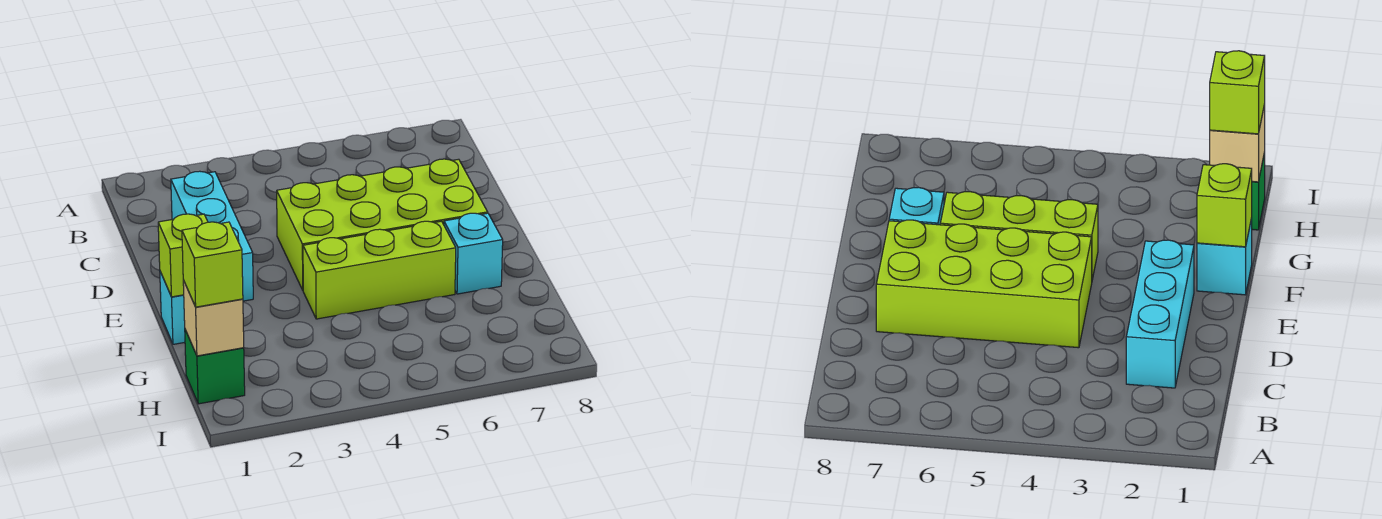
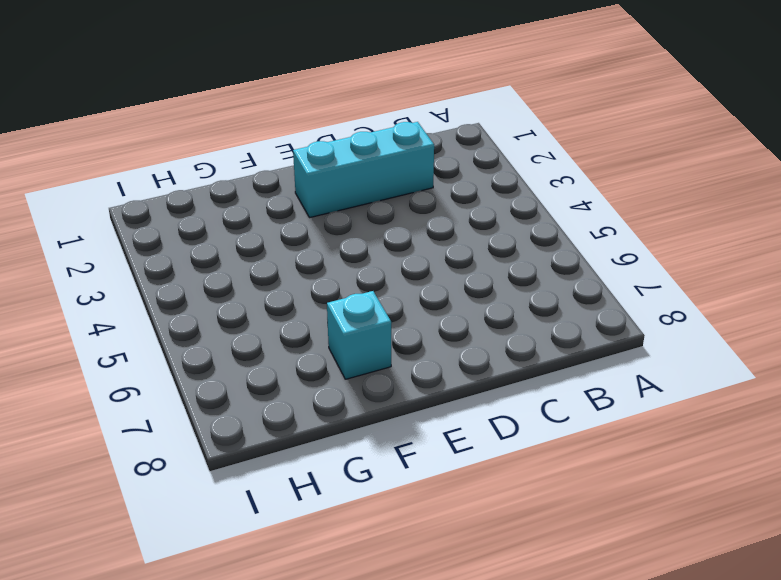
none -> lime brick D4:E7 level 1
none -> cyan brick F1 level 1

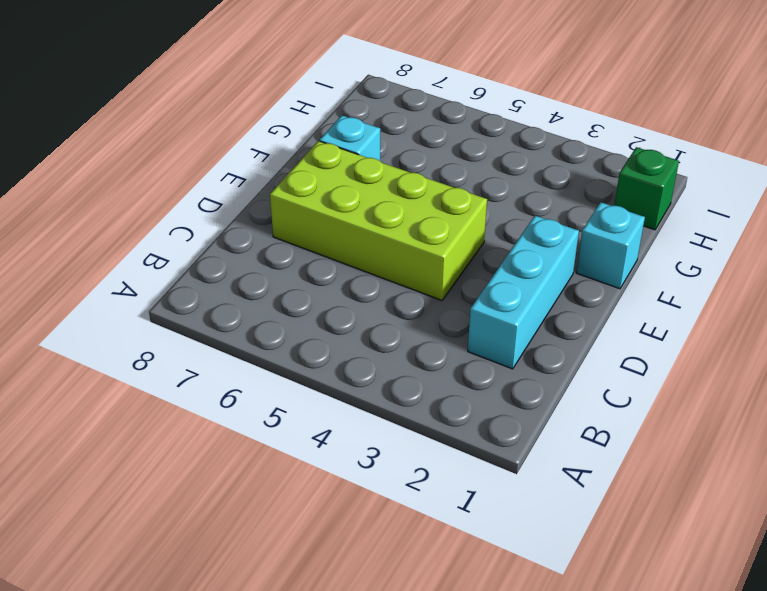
none -> lime brick F4:F6 level 1
none -> lime brick F1 level 2

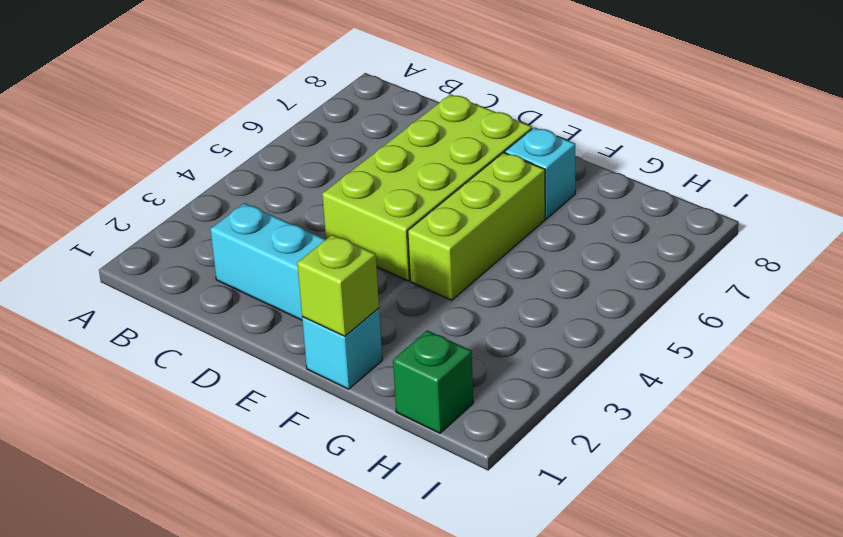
none -> tan brick H1 level 2
none -> lime brick H1 level 3

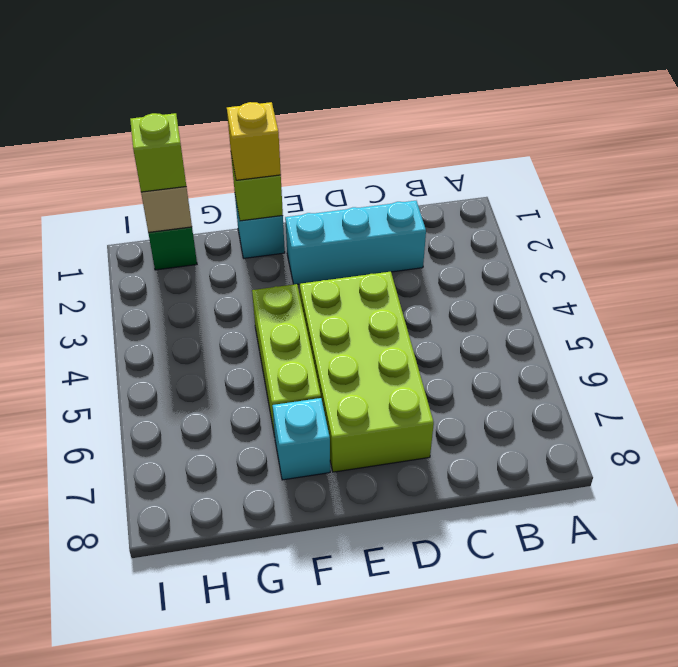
yellow brick F1 level 3 -> none

